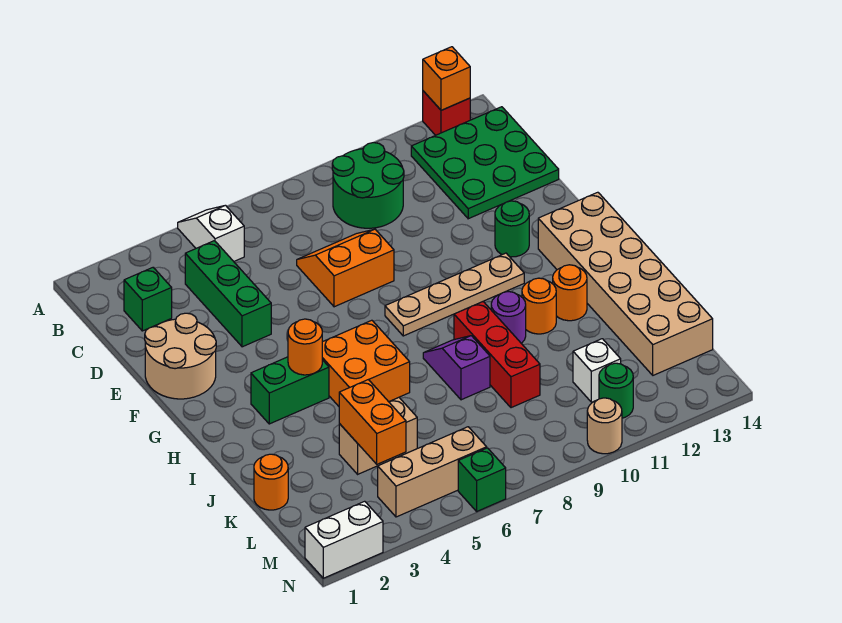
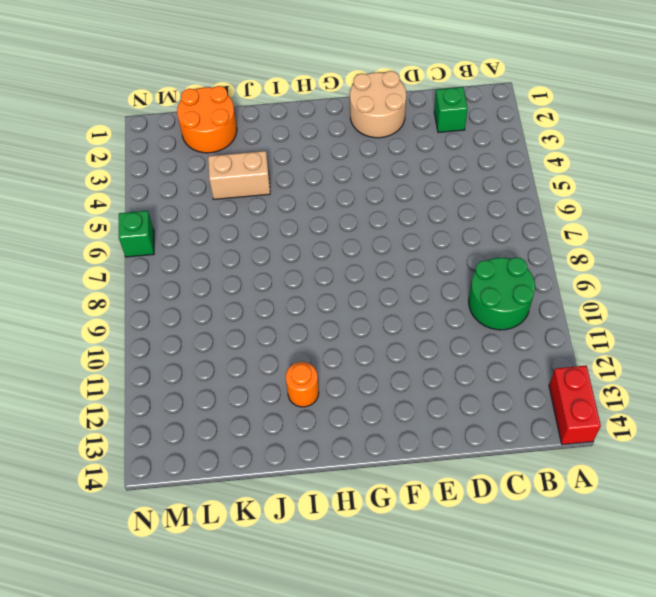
red brick A13:A14 level 1 -> red brick A13 level 1
tan brick J4:K4 level 1 -> tan brick K4:K5 level 1
orange round brick K1:L2 level 1 -> orange round brick K1 level 1
none -> white slope A5:B5 level 1 top B
none -> green plate B12:D14 level 1
none -> green brick C4:E4 level 1

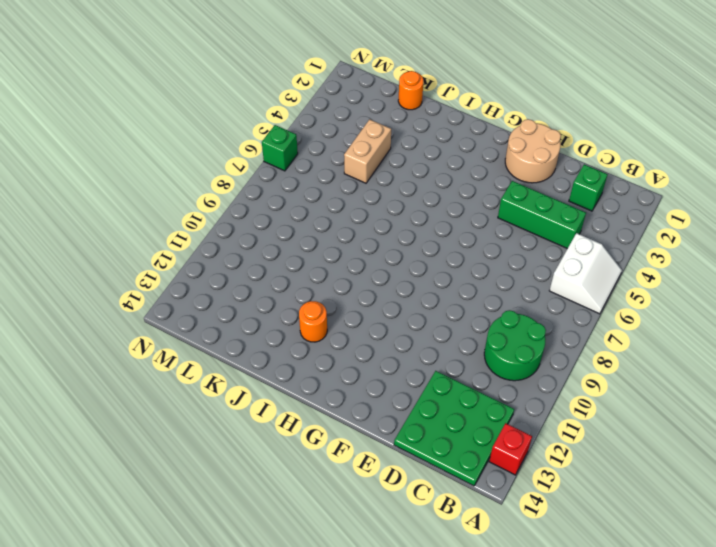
white slope A5:B6 level 1 top B -> white slope A5:B5 level 1 top B
none -> orange slope D7:E8 level 1 top E
none -> green round brick F12 level 1
none -> tan plate G8:G11 level 1

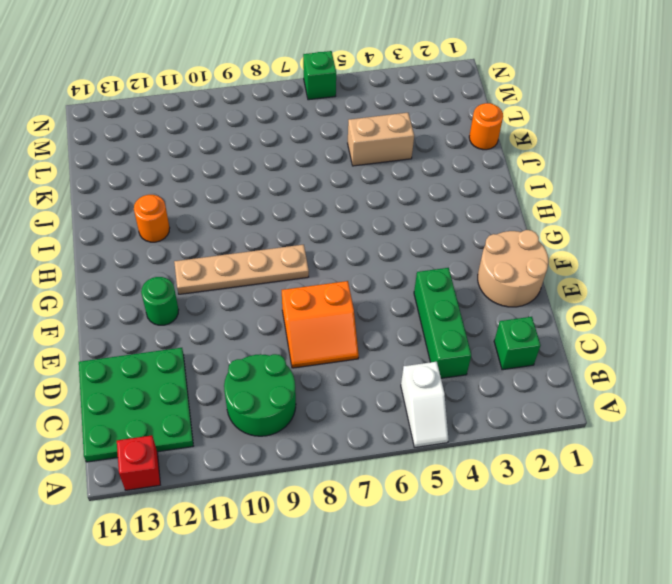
none -> tan brick G13:L14 level 1
none -> green brick H3:H4 level 1
none -> orange brick H5:I6 level 1

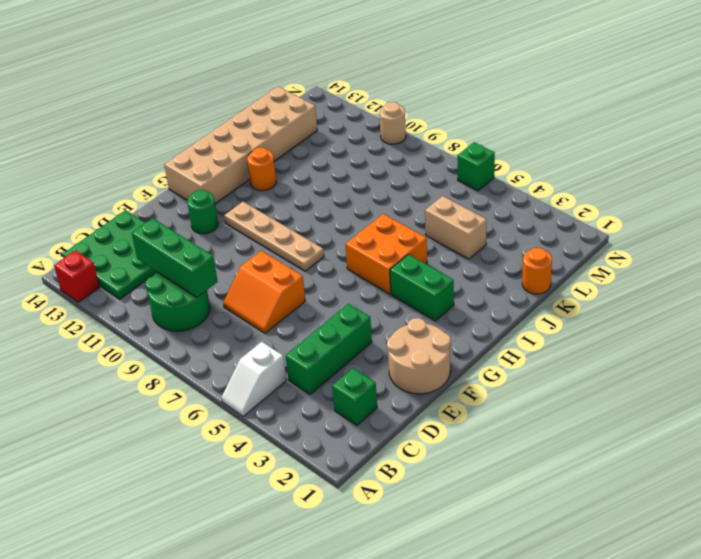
green brick C9:C11 level 2 -> none
none -> purple slope I8:J8 level 1 top J
none -> red brick I9:K9 level 1
none -> purple round brick I10 level 1

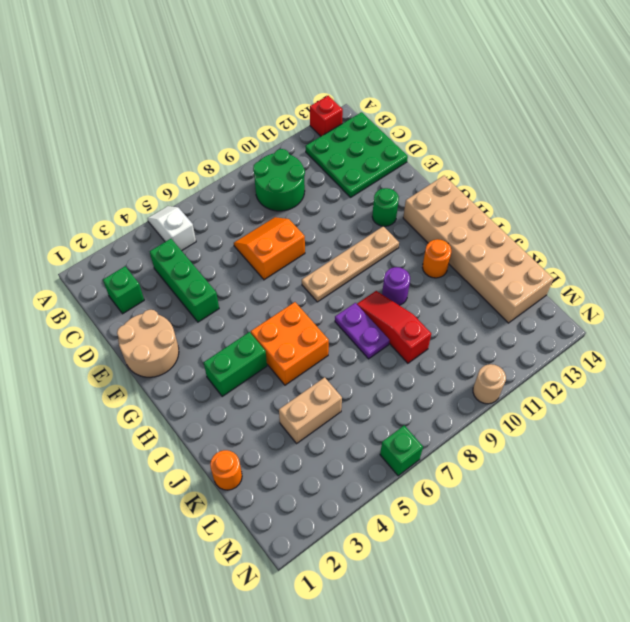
purple plate I8:J8 level 1 -> purple slope I8:J8 level 1 top J
red slope I9:K9 level 1 top K -> red brick I9:K9 level 1
none -> orange round brick I11 level 1
none -> white brick L11 level 1
none -> tan brick M4:M6 level 1

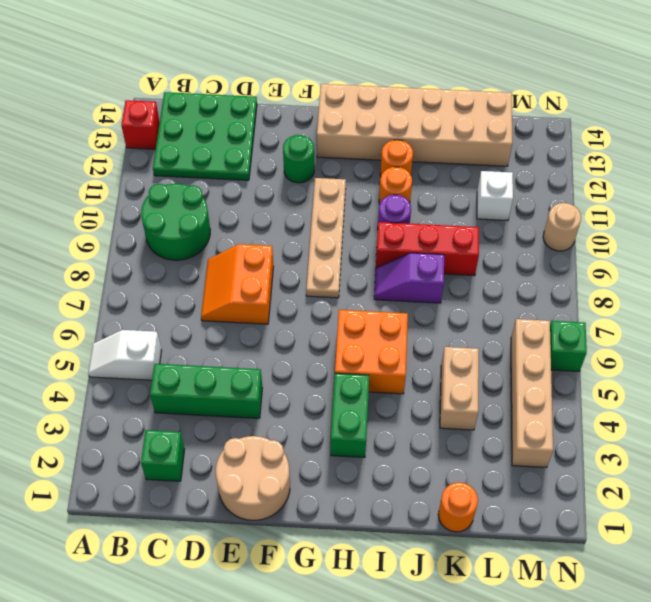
tan brick M3:M6 level 1 -> tan brick M4:M6 level 1
none -> green round brick M11 level 1
none -> white brick N1:N2 level 1
none -> orange brick A13 level 2

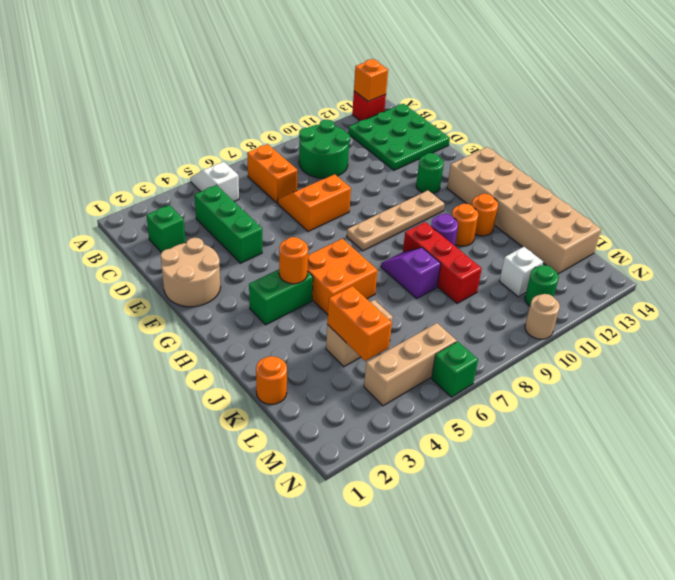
orange brick B7:C7 level 1 -> none
none -> white brick N1:N2 level 1

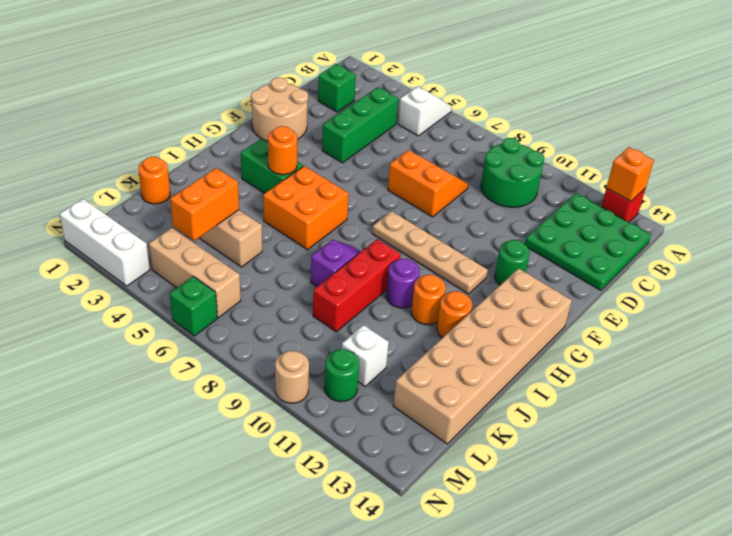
white brick N1:N3 level 1 -> white brick N1:N2 level 1

